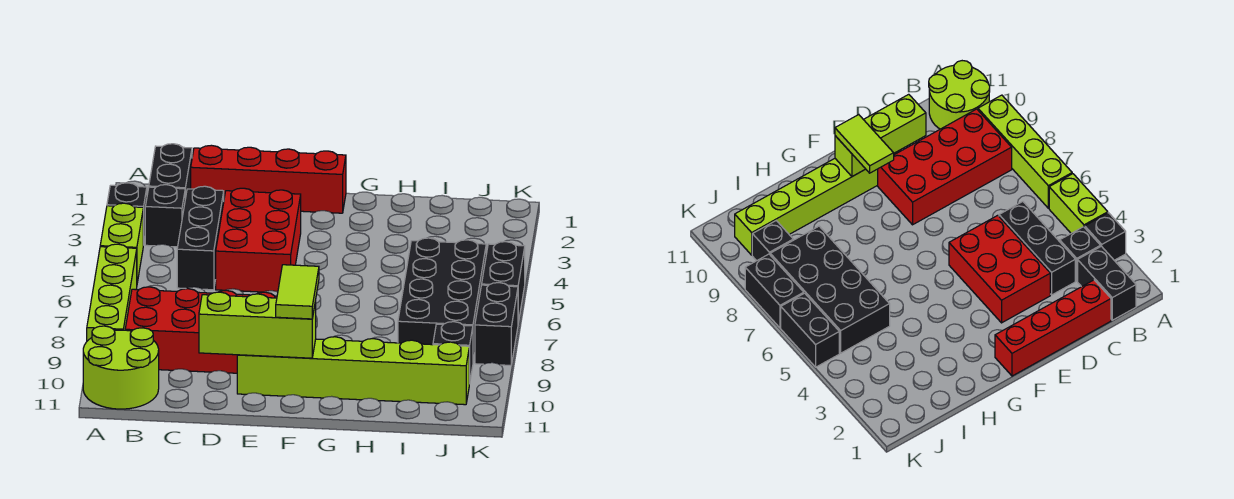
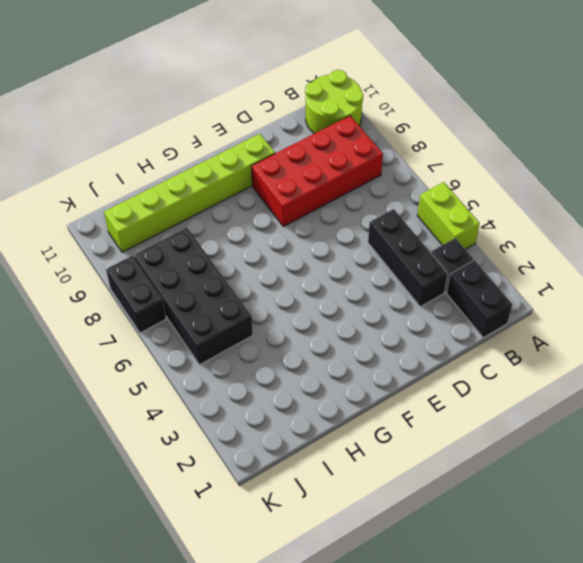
none -> black brick A3 level 1
none -> lime brick A6:A9 level 1
none -> red brick C1:F1 level 1

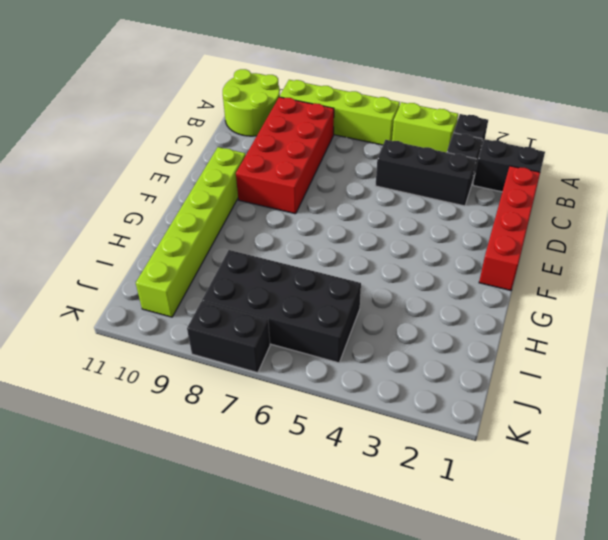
none -> red brick D3:E5 level 1
none -> black brick J9 level 1
none -> black brick K5:K6 level 1

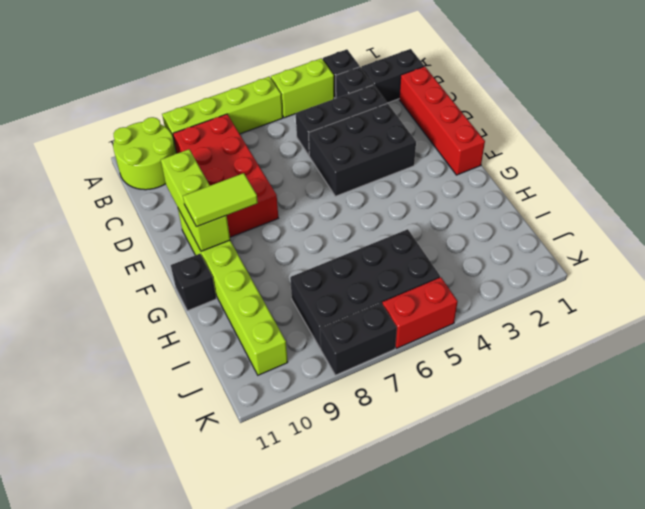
black brick D3:E5 level 1 -> red brick D3:E5 level 1
black brick G11 level 1 -> black brick J9 level 1
red brick K5:K6 level 1 -> black brick K5:K6 level 1

